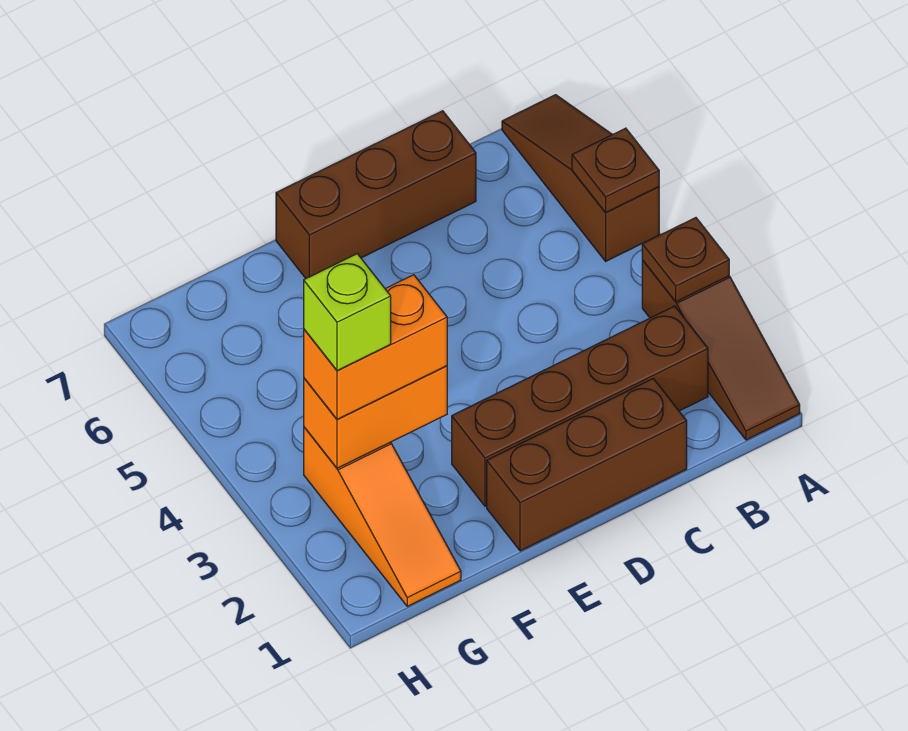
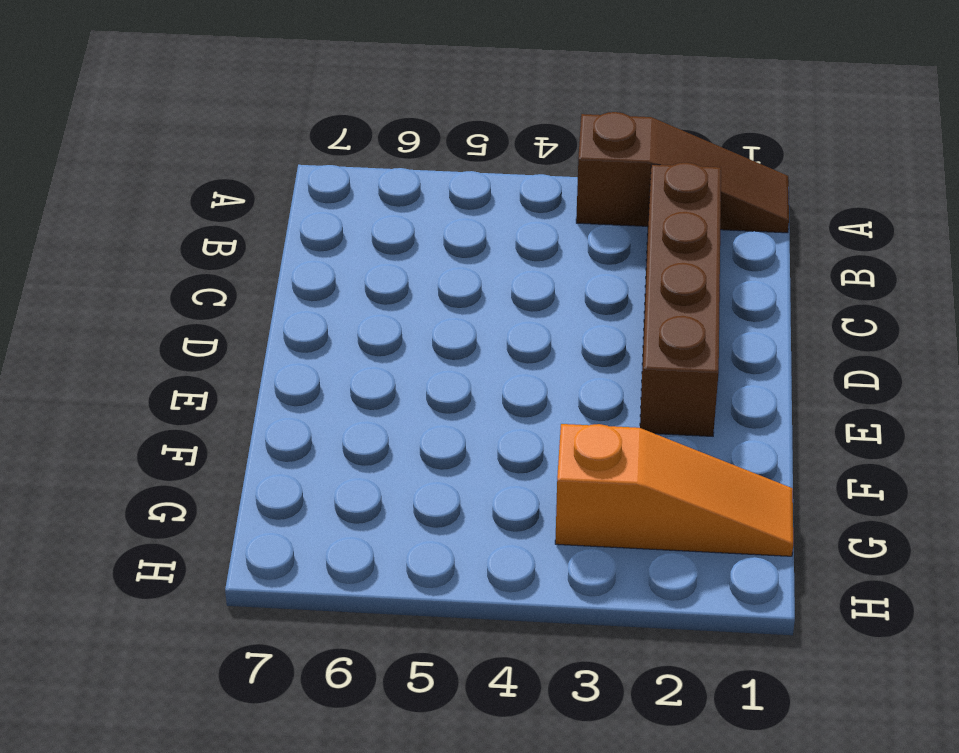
none -> brown slope A5:A7 level 1 top 5
none -> brown brick C1:E1 level 1

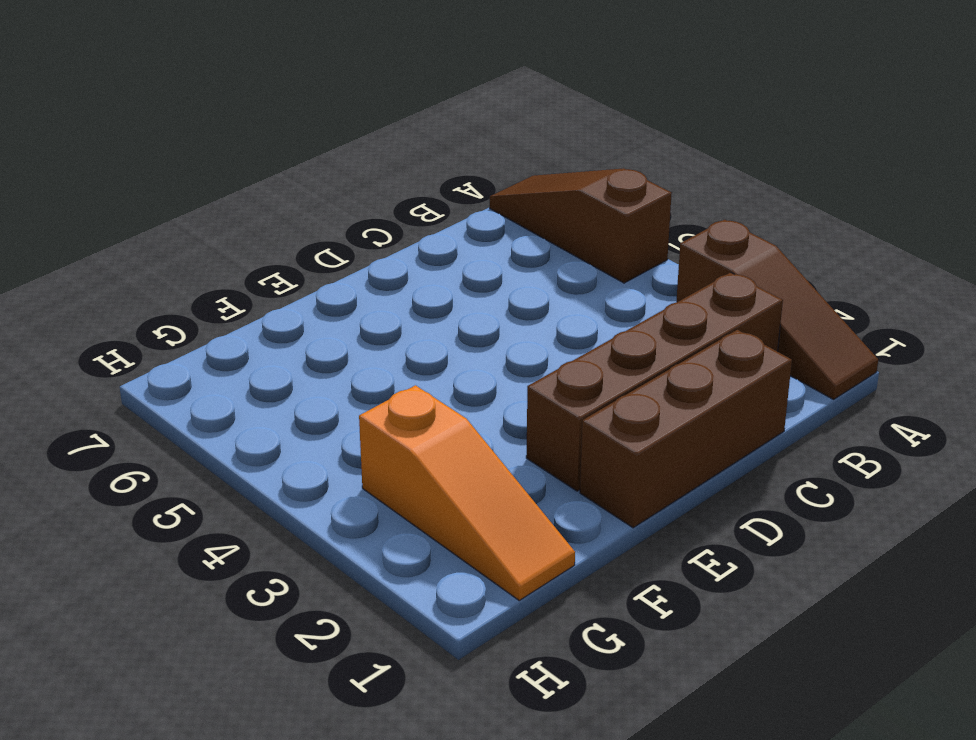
none -> brown brick C7:E7 level 1
none -> brown plate A3 level 2

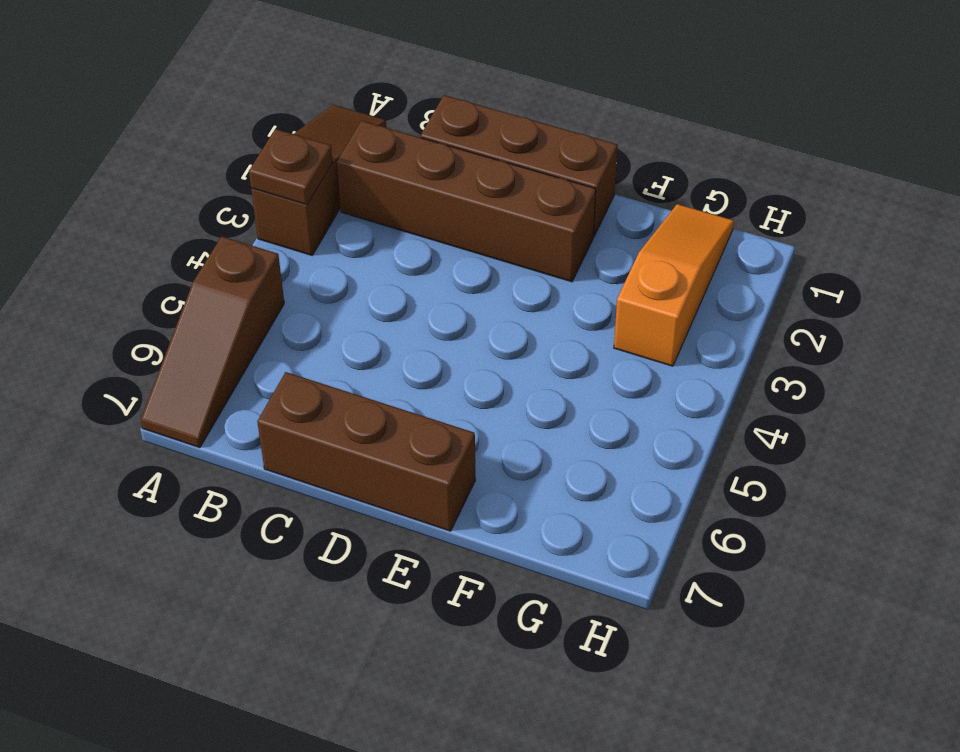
none -> brown plate A5 level 2
none -> orange brick F3:G3 level 2

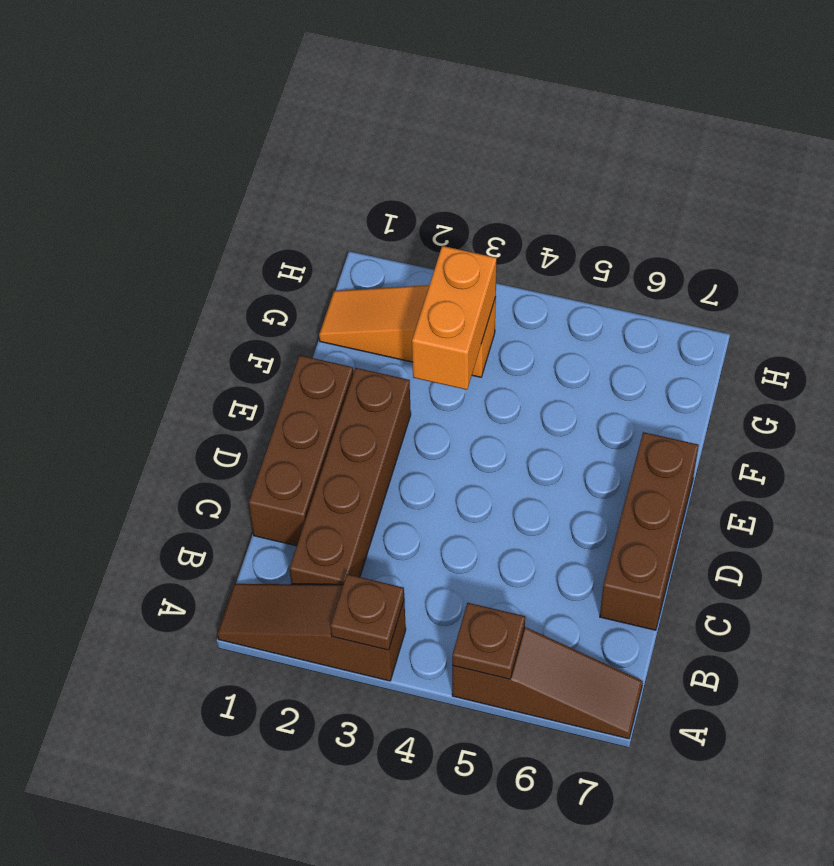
none -> orange brick F3:G3 level 3
none -> lime brick G3 level 4

